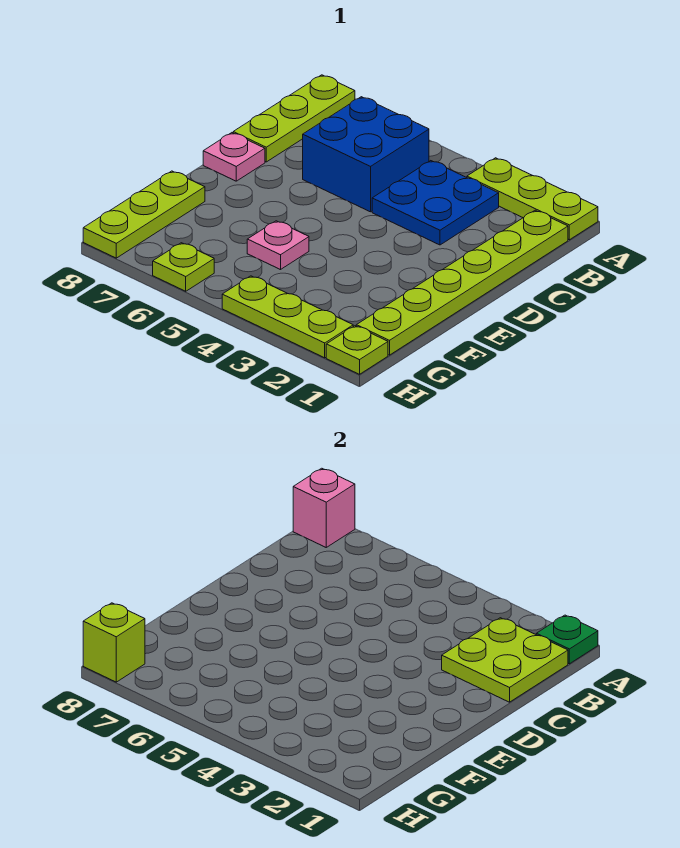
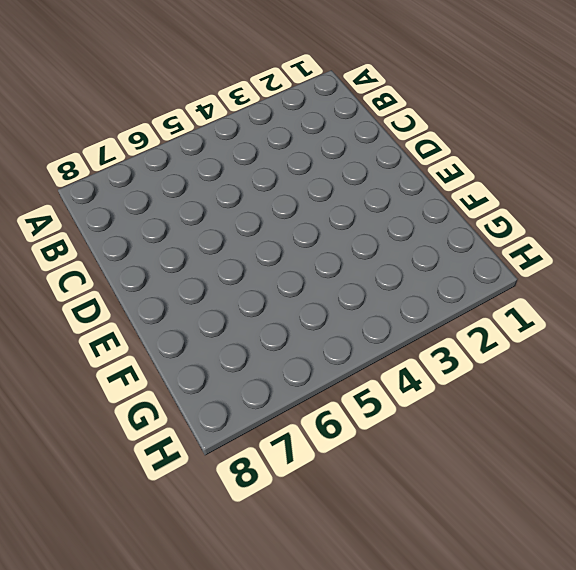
none -> lime plate A1:A3 level 1
none -> lime plate A8:C8 level 1
none -> lime plate B1:G1 level 1

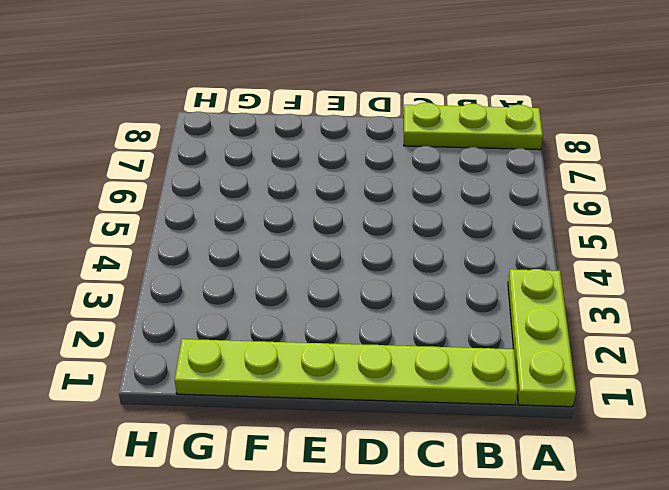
none -> blue plate B3:C4 level 1
none -> blue brick B5:C6 level 1
none -> pink plate D8 level 1

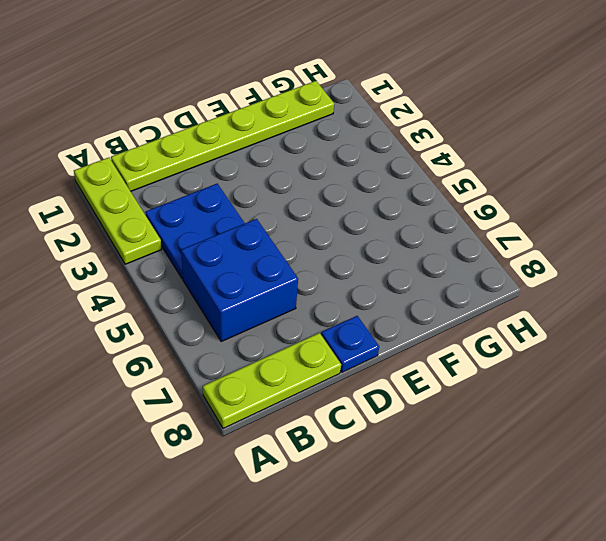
blue plate D8 level 1 -> pink plate D8 level 1
none -> pink plate F5 level 1
none -> lime plate F8:H8 level 1
none -> lime plate H1 level 1

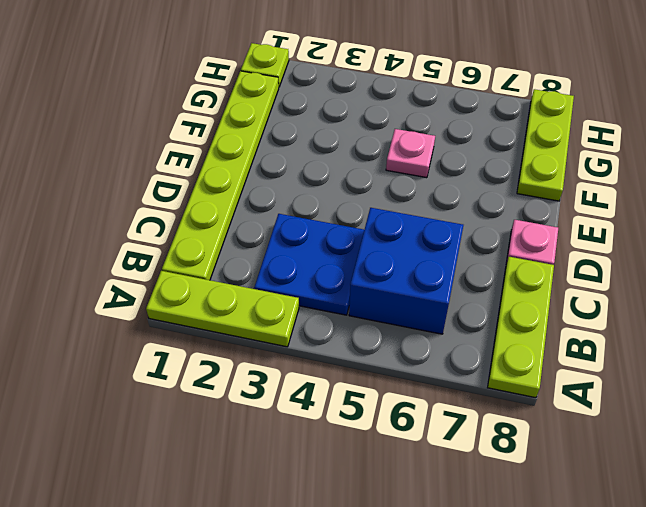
none -> lime plate H2:H4 level 1
none -> lime plate H6 level 1
none -> green plate A1 level 2

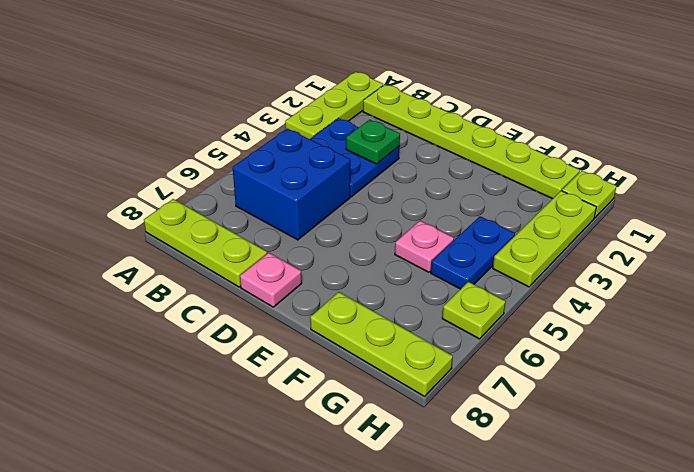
green plate C3 level 2 -> green plate A1 level 2
blue plate G4:G5 level 1 -> none
none -> pink brick A8 level 2
none -> lime plate B1:C2 level 2
none -> lime brick H8 level 2

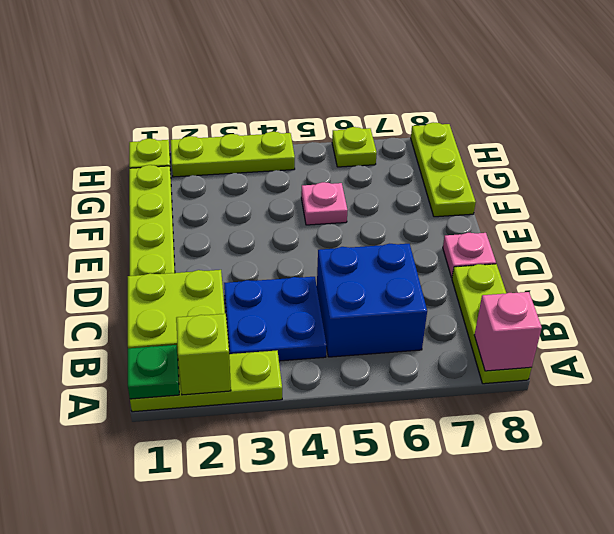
lime brick A2 level 2 -> lime brick H8 level 2

